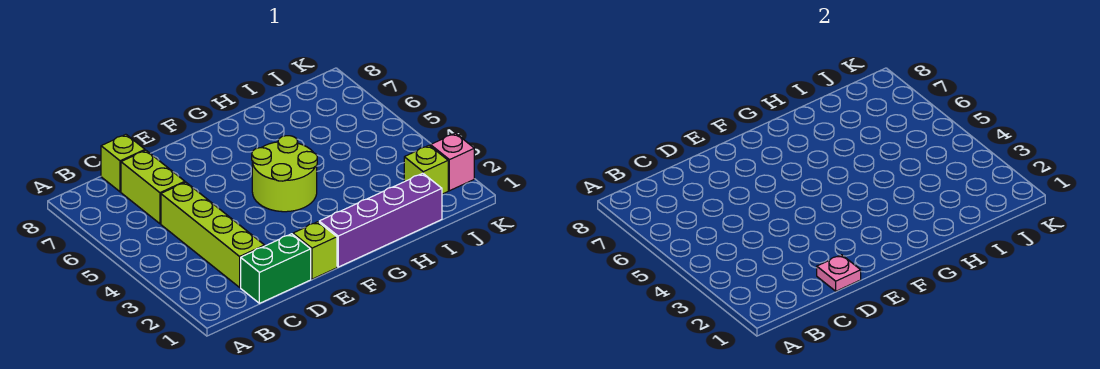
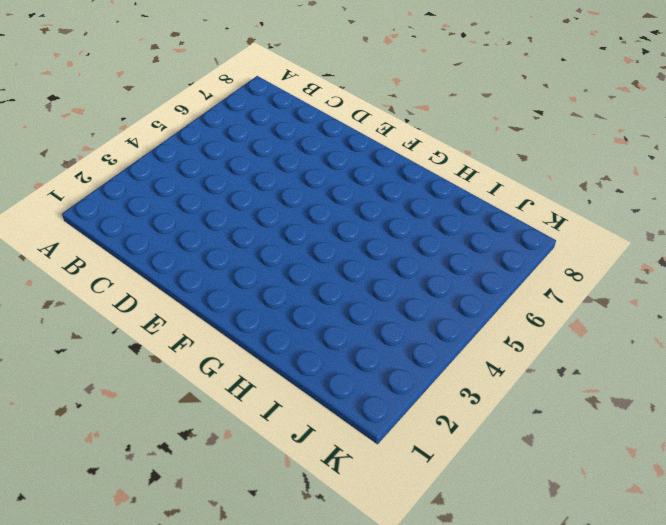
none -> green brick C1:D1 level 1
none -> lime brick C2:C5 level 1

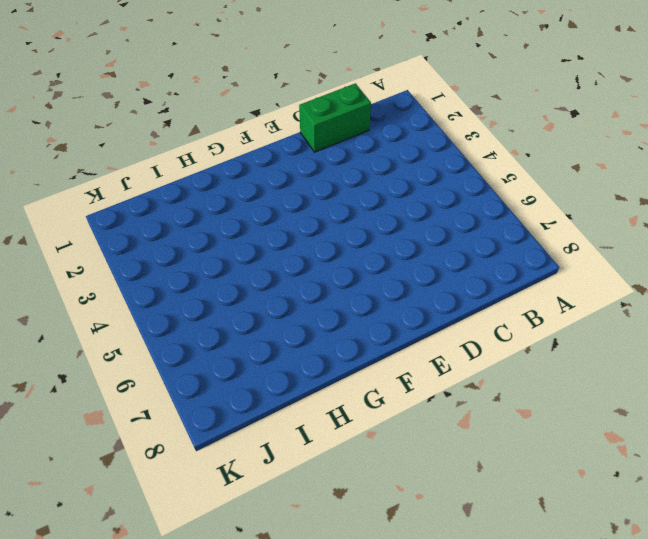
none -> lime brick C2:C5 level 1
none -> lime brick C6:C7 level 1

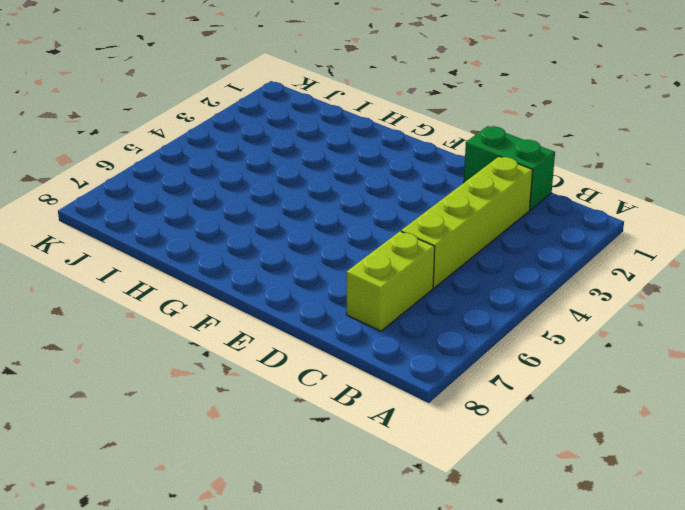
none -> lime brick C8 level 1
none -> lime brick E1 level 1

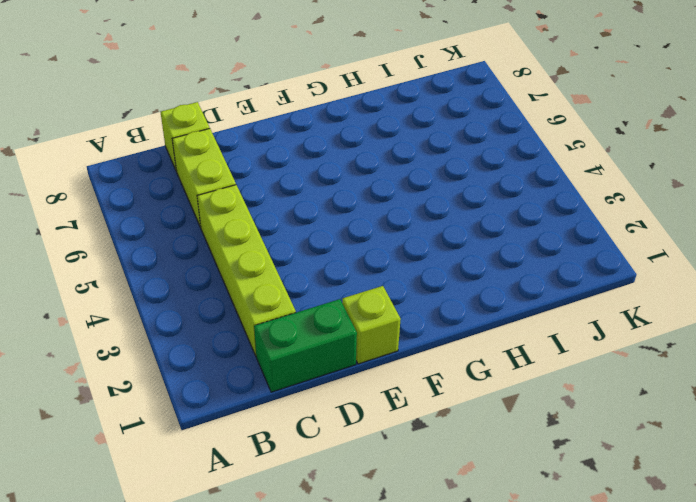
none -> purple brick F1:I1 level 1
none -> lime round brick F4:G5 level 1

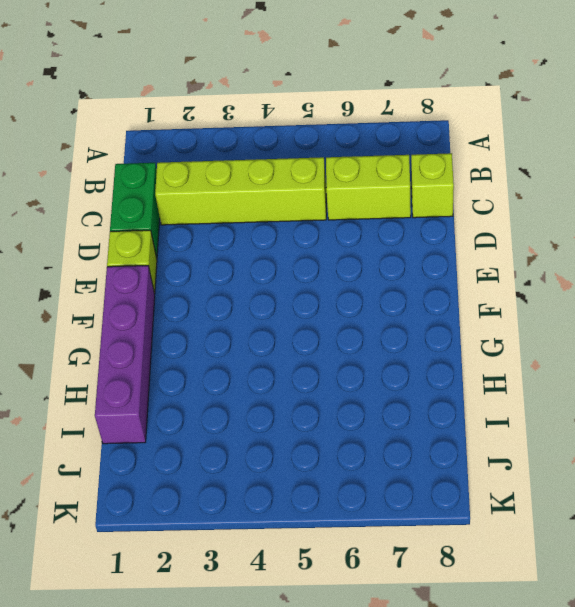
none -> lime round brick F4:G5 level 1
none -> lime brick J2 level 1

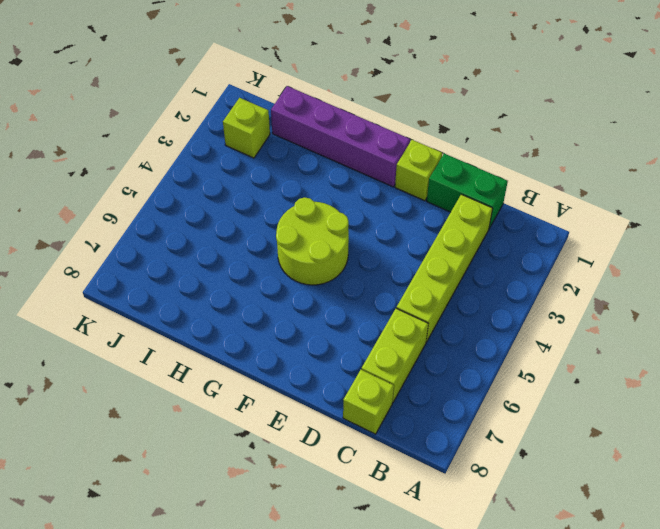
none -> pink brick K2 level 1
none -> pink plate D1 level 2

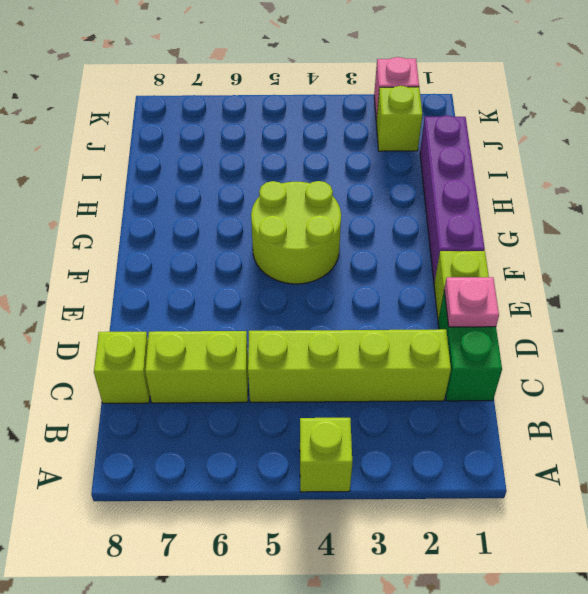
lime brick A4 level 1 -> none

